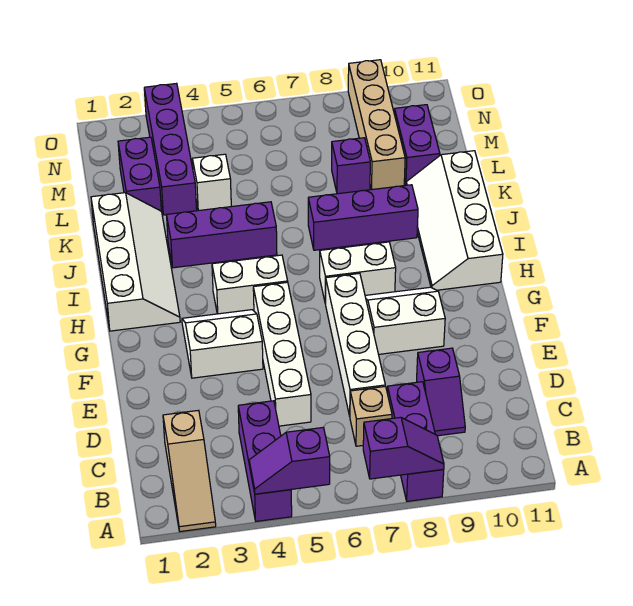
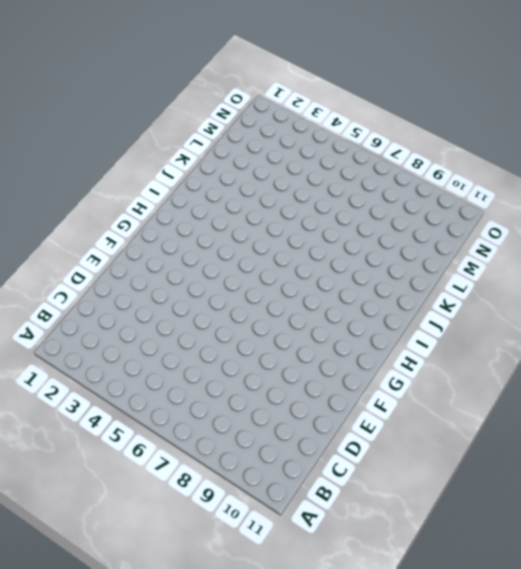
none -> tan slope A2:C2 level 1 top C
none -> purple brick A4:C4 level 1
none -> purple brick A8:C8 level 1

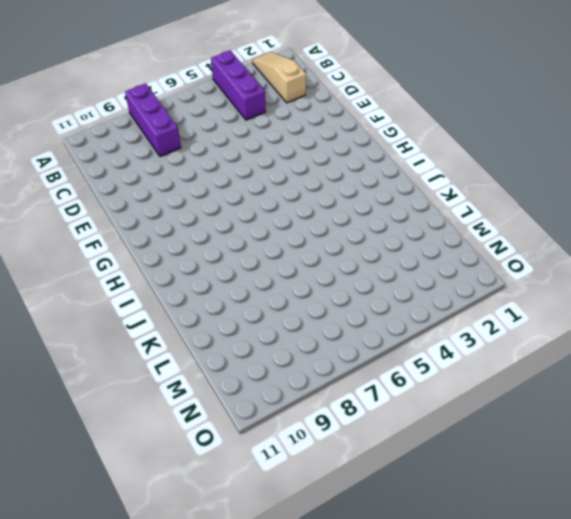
none -> tan brick C7 level 1
none -> purple slope C9:D9 level 1 top D
none -> white brick D5:G5 level 1

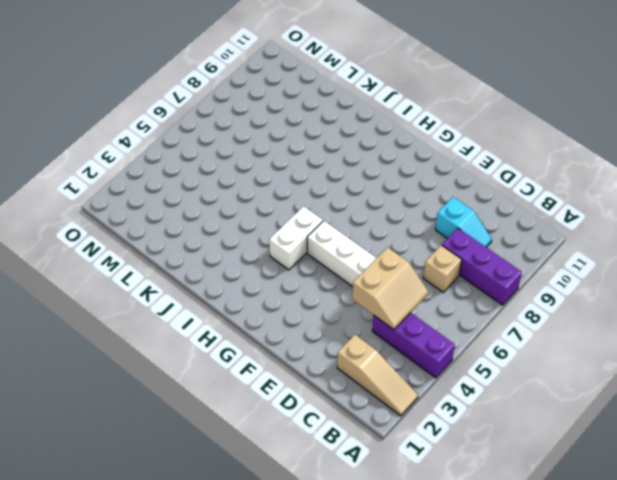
tan slope C4:D5 level 2 top D -> none
cyan slope C9:D9 level 1 top D -> purple slope C9:D9 level 1 top D
none -> white brick D7:G7 level 1
none -> white slope F3:G4 level 1 top F
none -> white slope F8:G9 level 1 top F

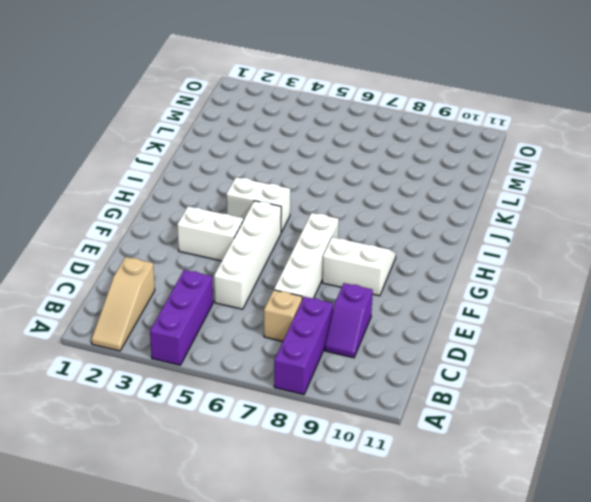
none -> white slope H1:K2 level 1 top 1
none -> white brick H7:H8 level 1
none -> white slope H10:K11 level 1 top 11

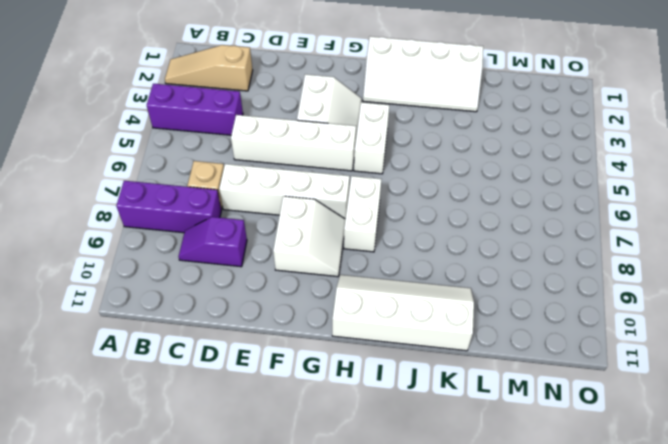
none -> purple brick J3:J5 level 1
none -> purple brick J7:J9 level 1
none -> purple brick L2:M2 level 1

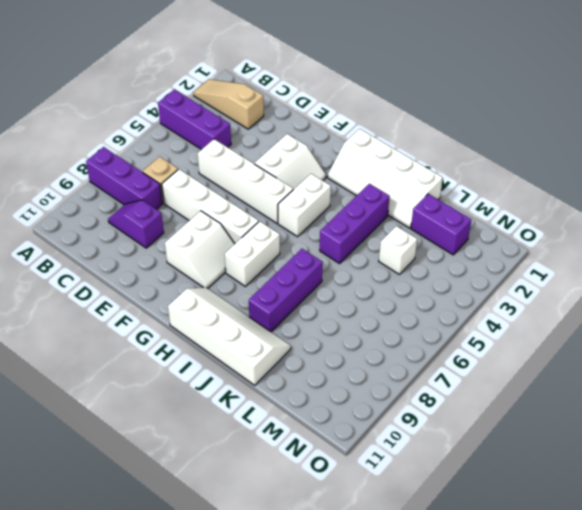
none -> purple brick L3:O3 level 1
none -> purple brick L8 level 1
none -> tan brick L9:O9 level 1

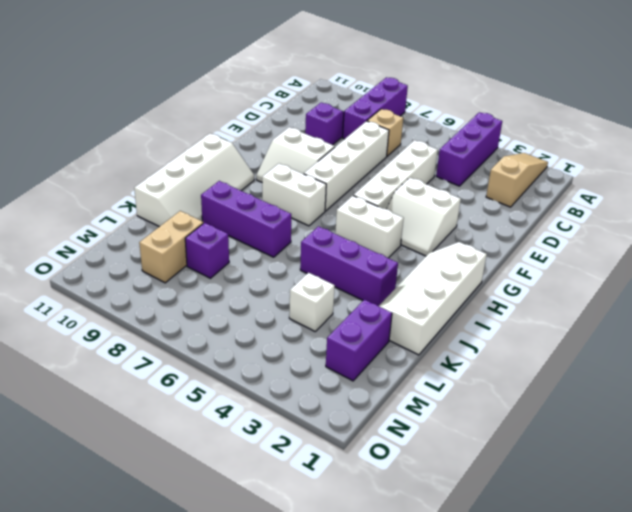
tan brick L9:M9 level 1 -> tan brick L9:O9 level 1
none -> purple brick L3:O3 level 1
none -> purple brick L10:M10 level 1
none -> purple slope A4:A5 level 2 top 5

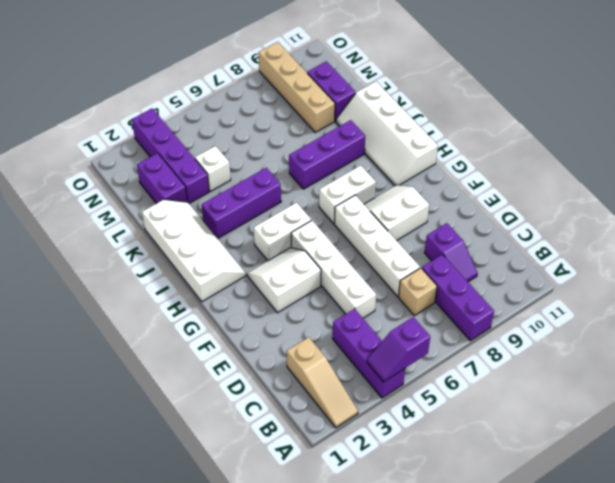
none -> purple brick L8 level 1
none -> purple slope A7:A8 level 2 top 7

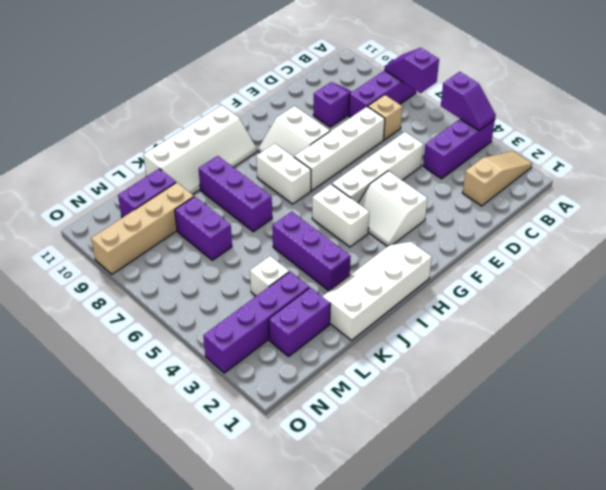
purple brick L7:L8 level 1 -> purple brick L8 level 1

